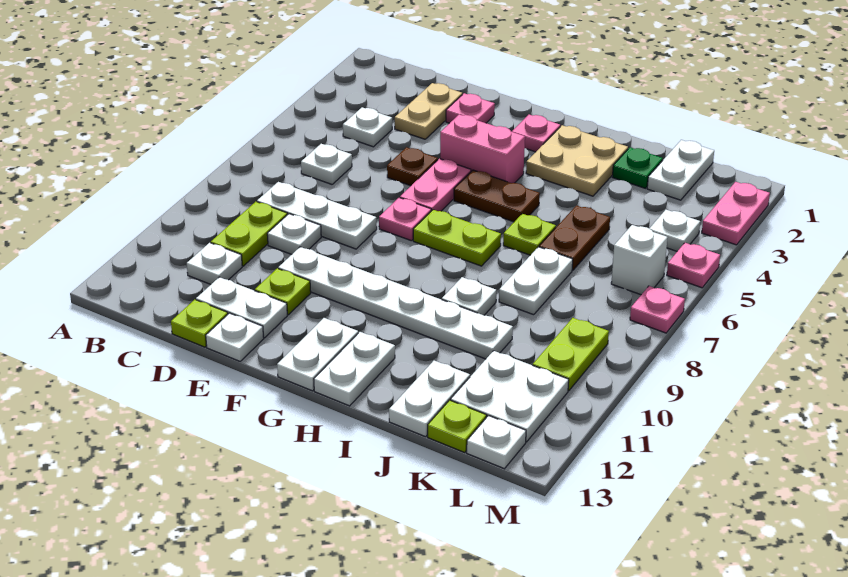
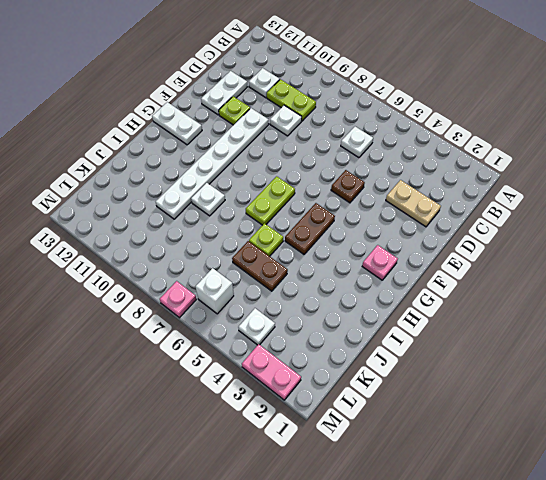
none -> white plate C4 level 1
none -> white plate C8:E8 level 1
none -> lime plate D13 level 1
none -> pink plate E2 level 1

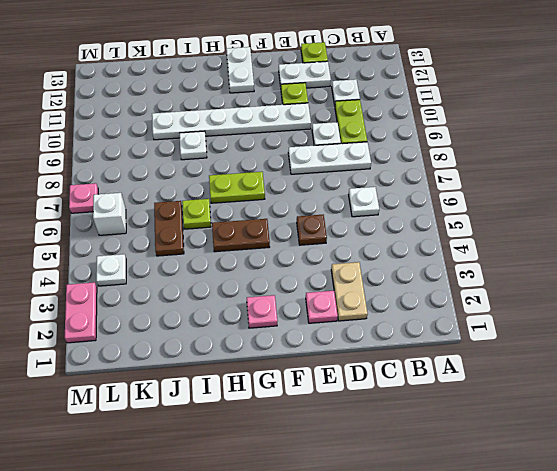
none -> white plate C4 level 1
none -> white plate E13 level 1
none -> pink brick F4:G4 level 1
none -> pink plate F5:F6 level 1

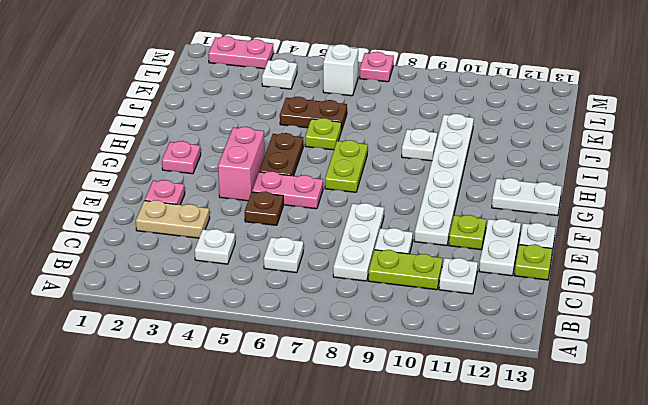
none -> pink plate F7 level 1
none -> tan plate H2:I3 level 1
none -> white plate H12:H13 level 1
none -> green plate J2 level 1

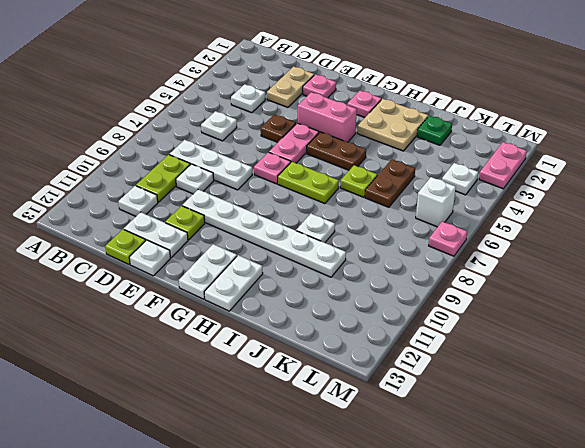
none -> white plate J7:J8 level 1
none -> white plate J12:J13 level 1
none -> white plate K1:K2 level 1
none -> white plate K11:L12 level 1

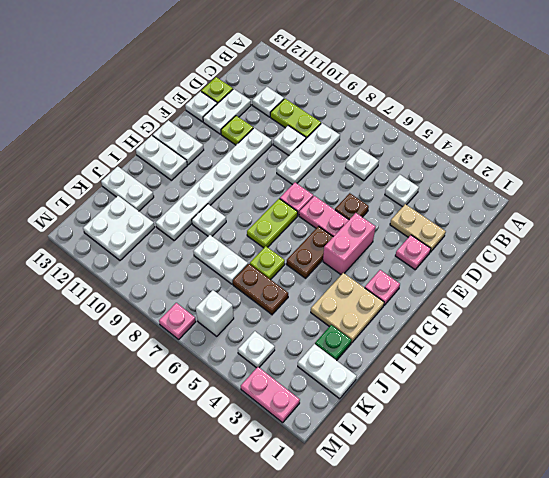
none -> lime plate K13 level 1
none -> lime plate L9:L10 level 1
none -> white plate L13 level 1
none -> pink plate M5 level 1

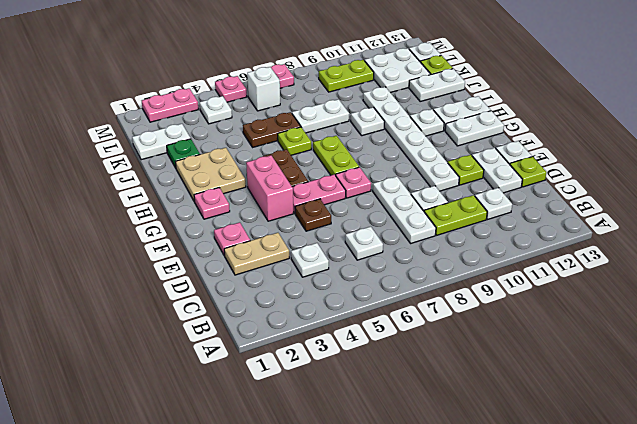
white plate H11 level 1 -> none

